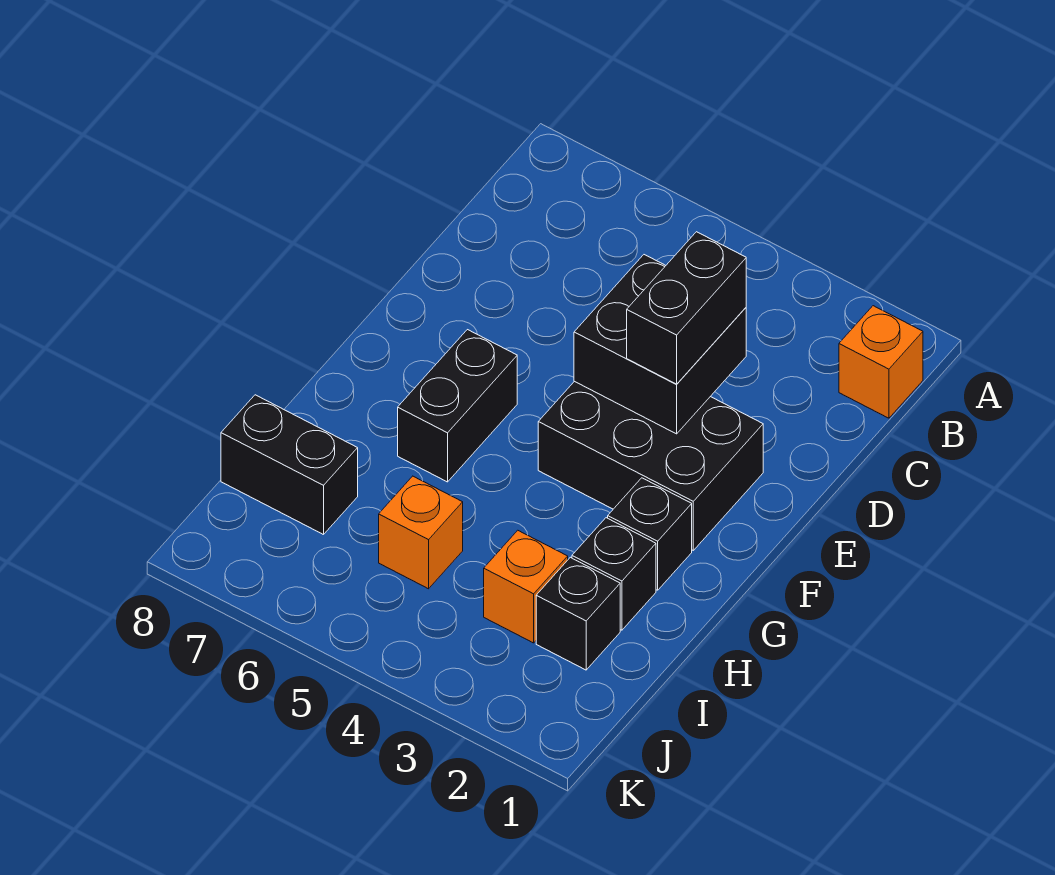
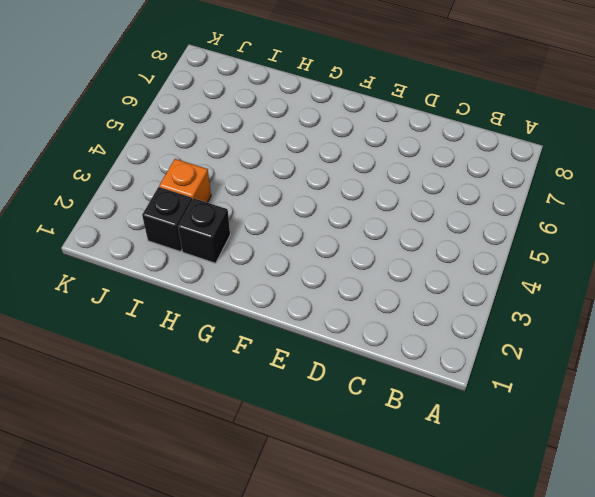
none -> orange brick B1 level 1
none -> black brick E2:F4 level 1

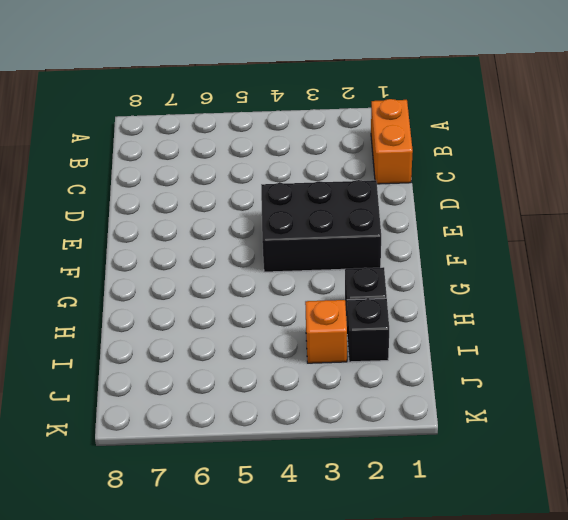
orange brick B1:C1 level 1 -> orange brick B1 level 1
none -> black brick F6:G6 level 1
none -> black brick G2 level 1

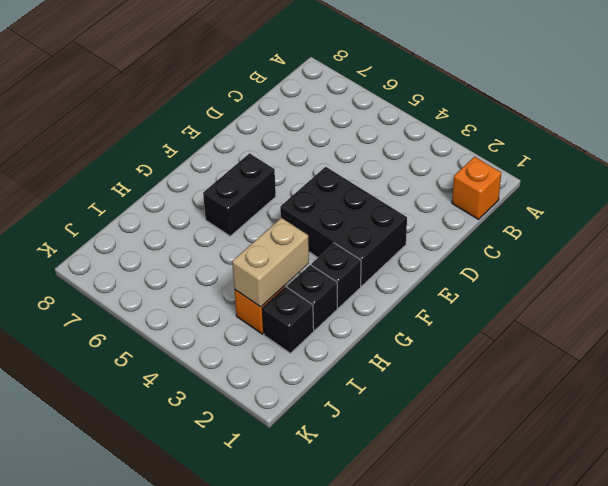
tan brick H3:I3 level 2 -> none
none -> orange brick I5 level 1
none -> black brick I7:I8 level 1

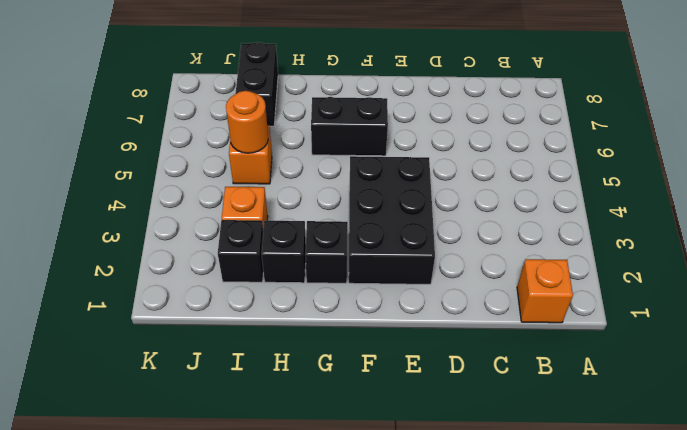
orange round brick I5 level 2 -> none
none -> black brick D3:E4 level 2
none -> black brick D3:E3 level 3

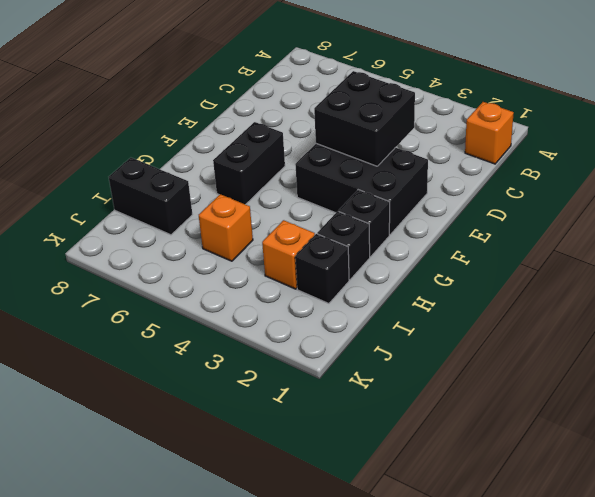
none -> black brick D3:E3 level 3

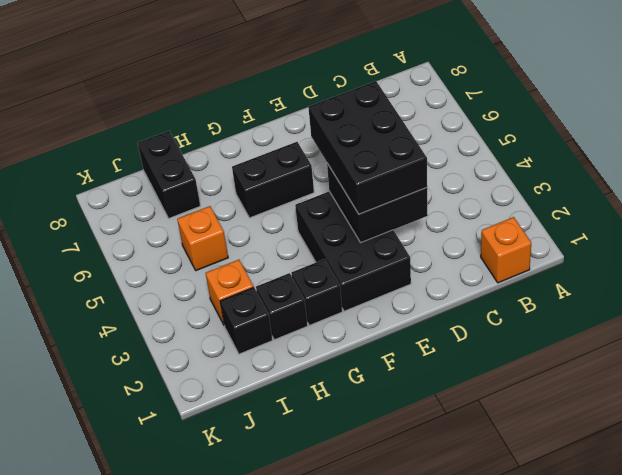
black brick D3:E5 level 3 -> black brick D3:E3 level 3

